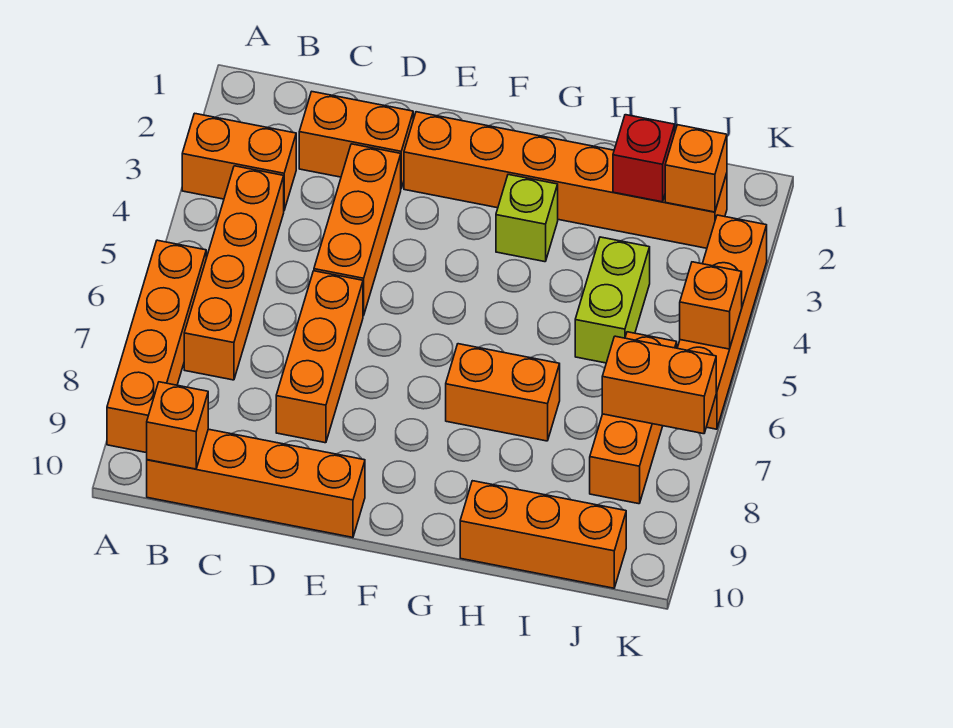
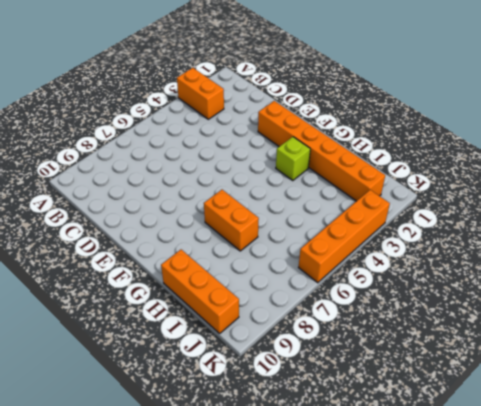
none -> orange brick A6:A9 level 1
none -> orange brick B4:B7 level 1
none -> orange brick B10:E10 level 1

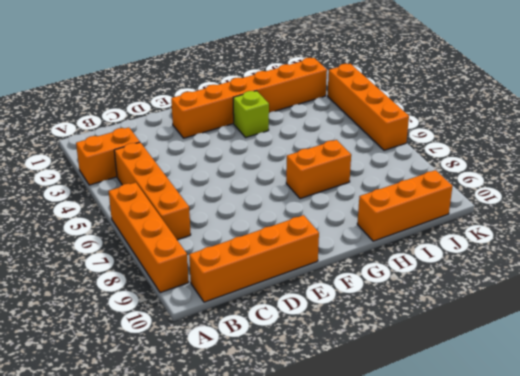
none -> orange brick C2:D2 level 1
none -> orange brick D3:D5 level 1
none -> orange brick D6:D8 level 1

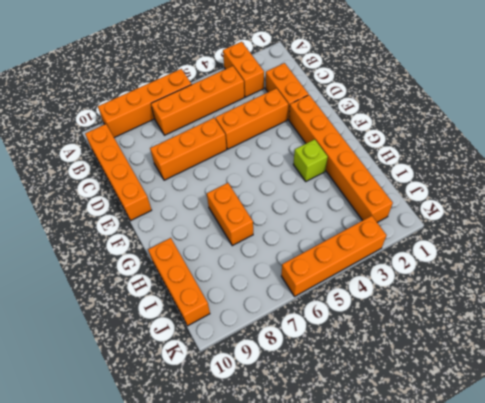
none -> lime brick I4:I5 level 1
none -> orange brick J6:J8 level 1
none -> orange brick B10 level 2

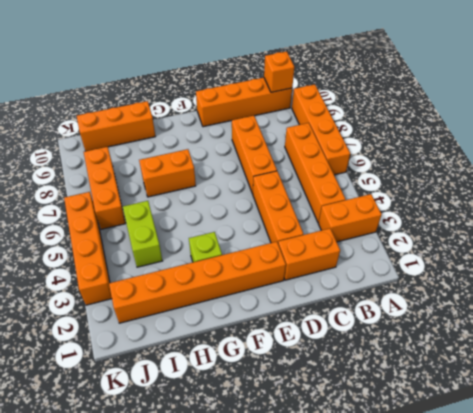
none -> red brick I2 level 2
none -> orange brick J2 level 2
none -> orange brick J7:K7 level 2

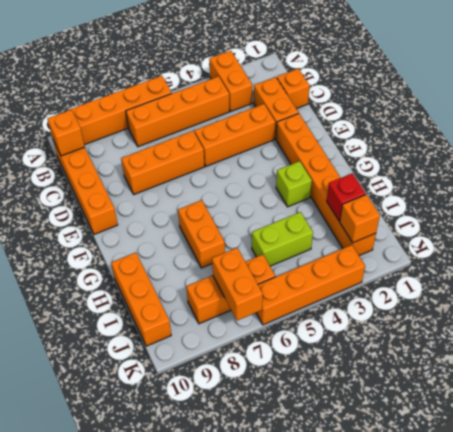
orange brick C1 level 1 -> orange brick K5 level 2

